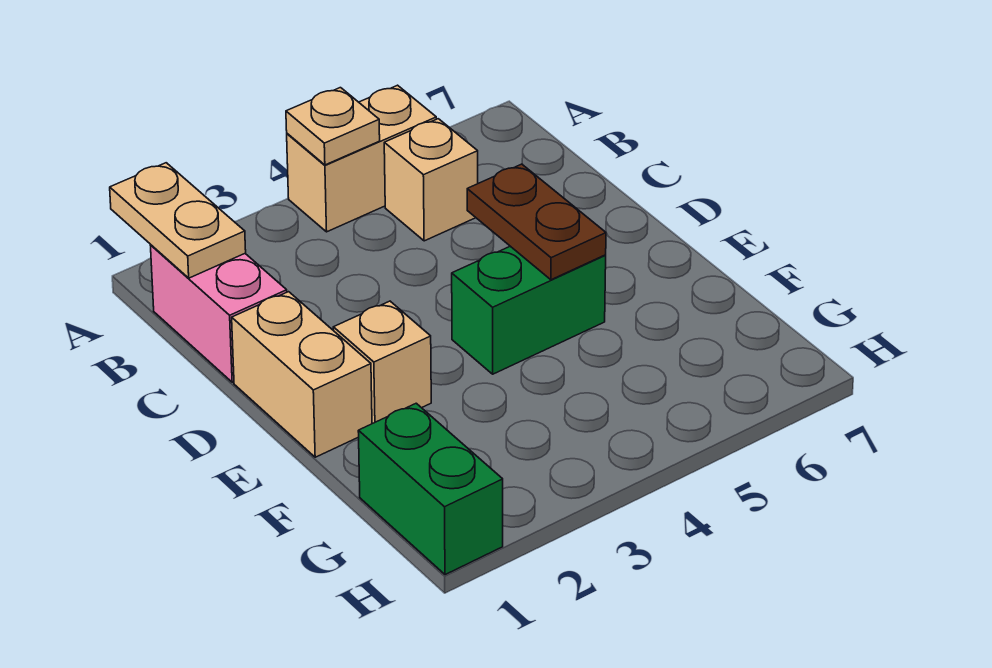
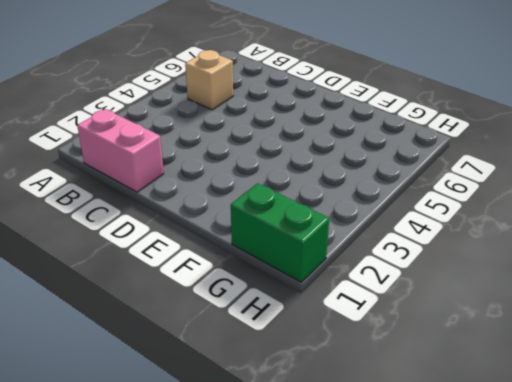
none -> tan brick A4:A5 level 1
none -> tan brick D1:E1 level 1

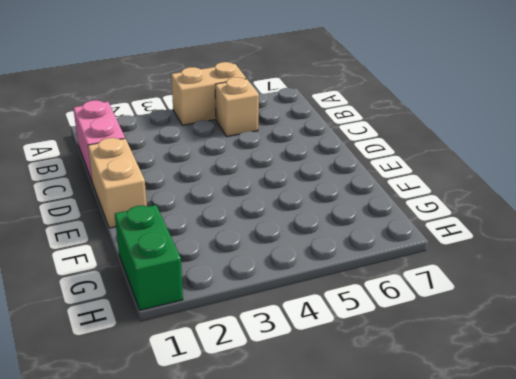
none -> tan brick E2 level 1
none -> green brick E4:E5 level 1

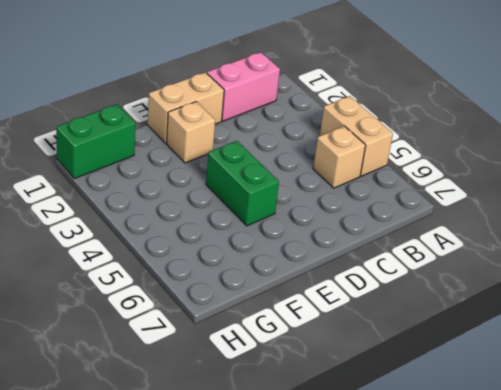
none -> tan plate A1:B1 level 2
none -> tan plate A4 level 2

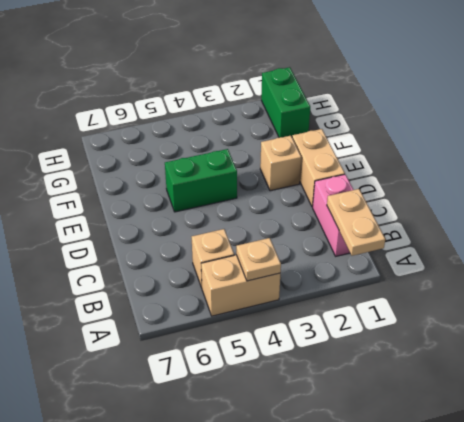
none -> brown plate D5:E5 level 2

